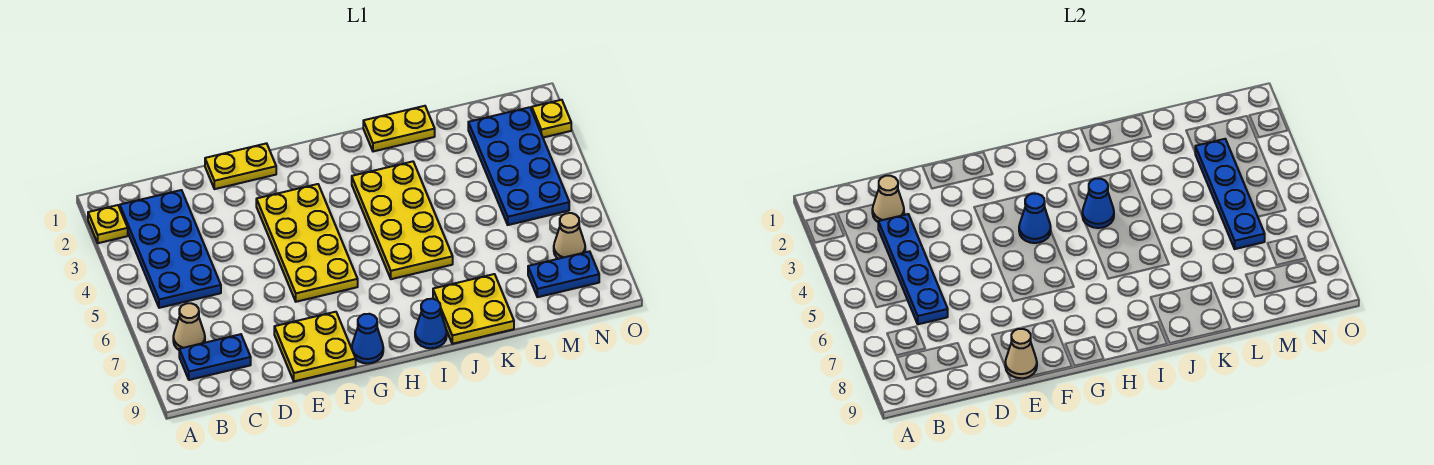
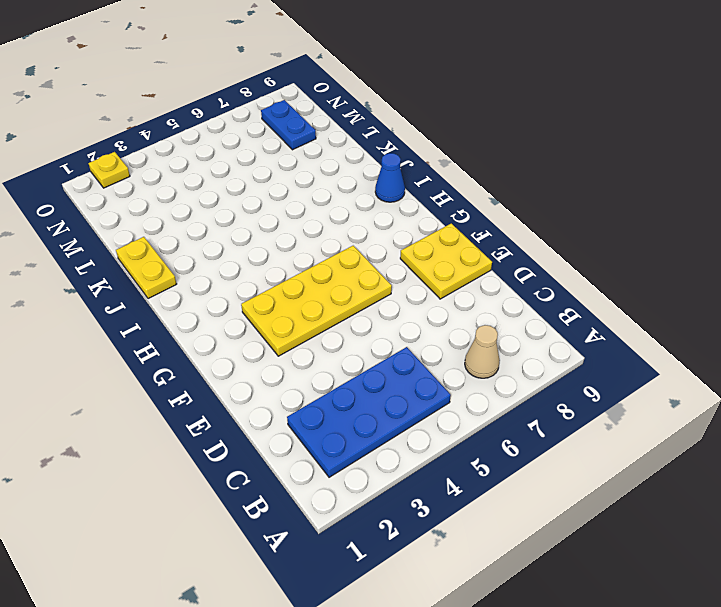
none -> yellow plate A2 level 1
none -> blue plate B8:C8 level 1
none -> yellow plate E1:F1 level 1

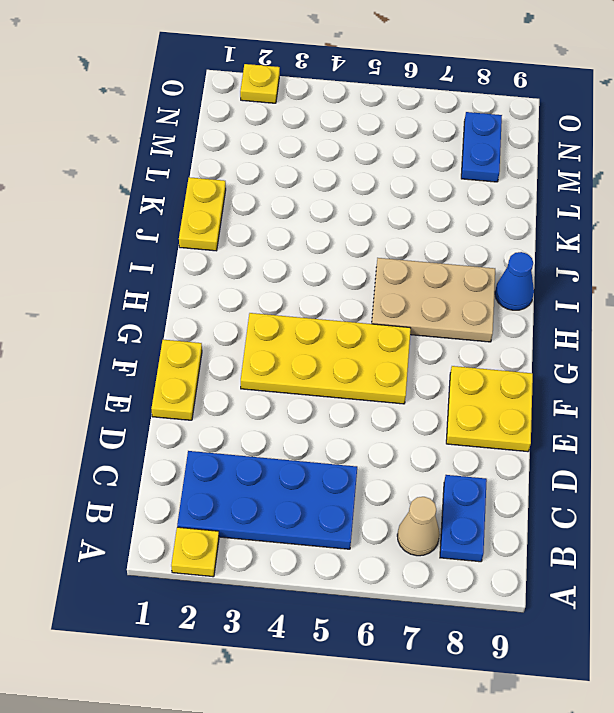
tan plate H6:I8 level 1 -> yellow plate I3:J6 level 1
none -> blue cone G9 level 1
none -> yellow plate J8:K9 level 1
none -> blue plate M2:N5 level 1

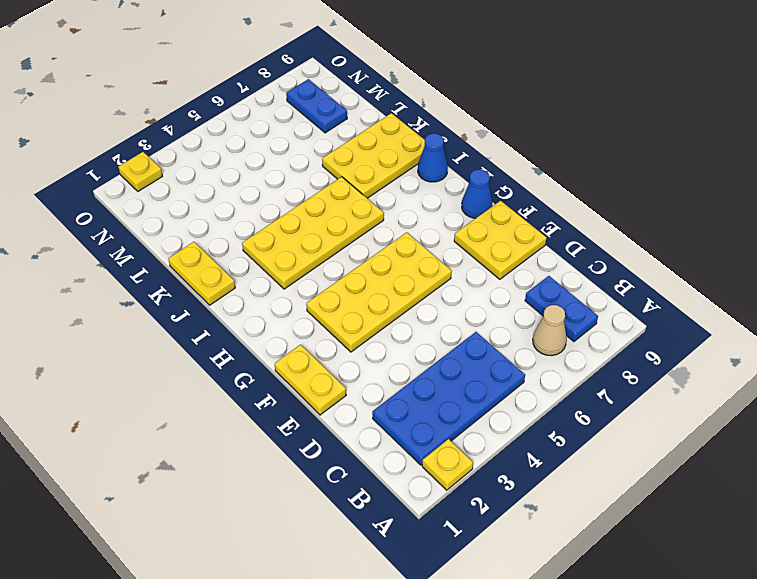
yellow plate J7:K9 level 1 -> yellow plate J8:K9 level 1
none -> blue plate M2:N5 level 1
none -> tan cone N7 level 1
none -> tan cone C2 level 2

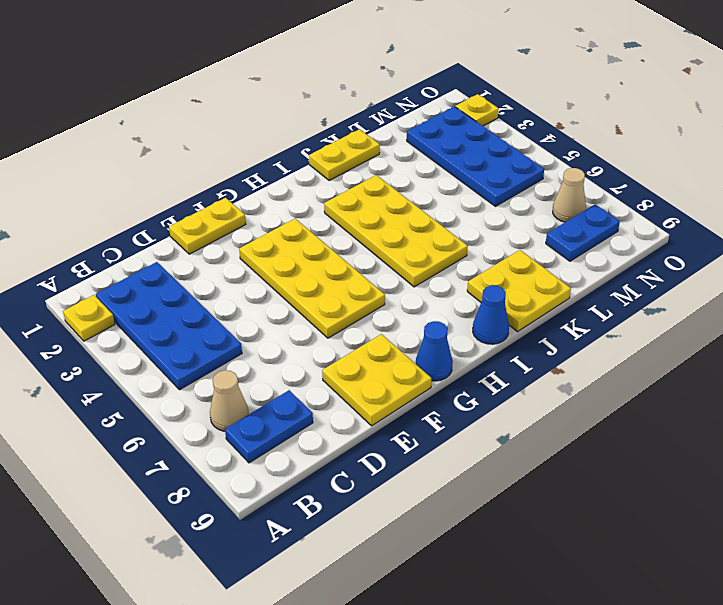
none -> tan cone C2 level 2
none -> blue plate C3:C6 level 2
none -> tan cone E9 level 2

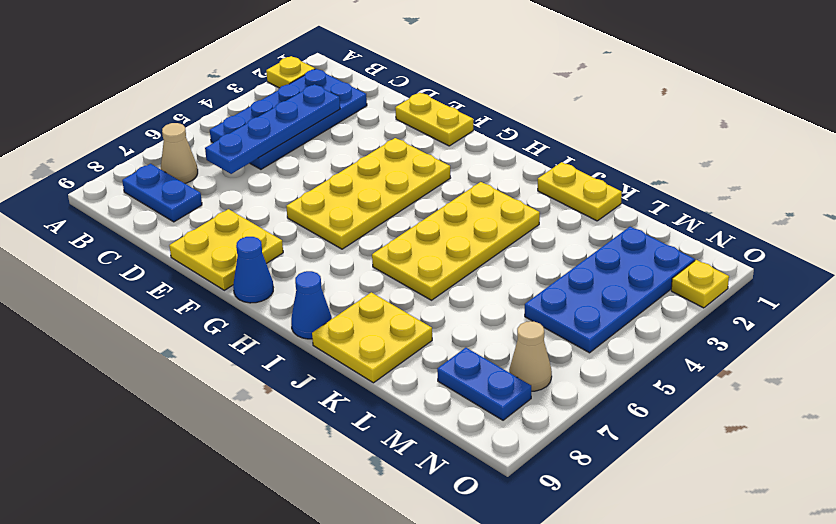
none -> tan cone C2 level 2
none -> tan cone E9 level 2
none -> blue cone G4 level 2

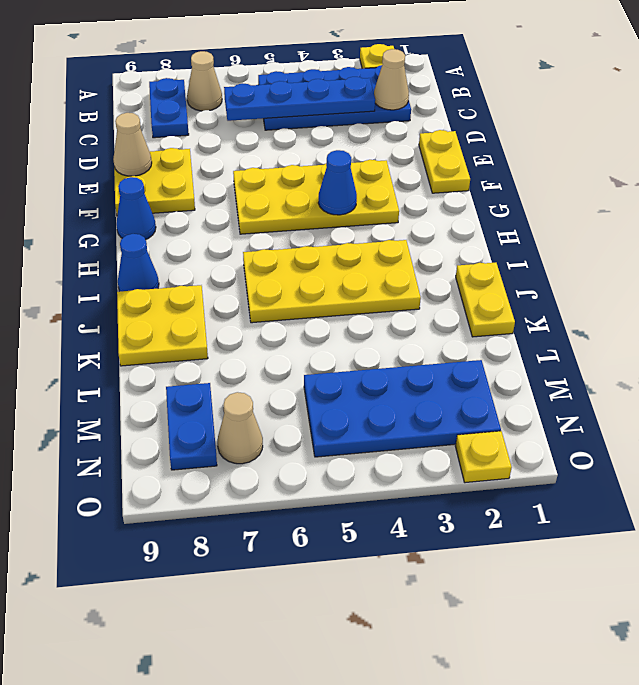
none -> blue cone I4 level 2
none -> blue plate M3:M6 level 2

